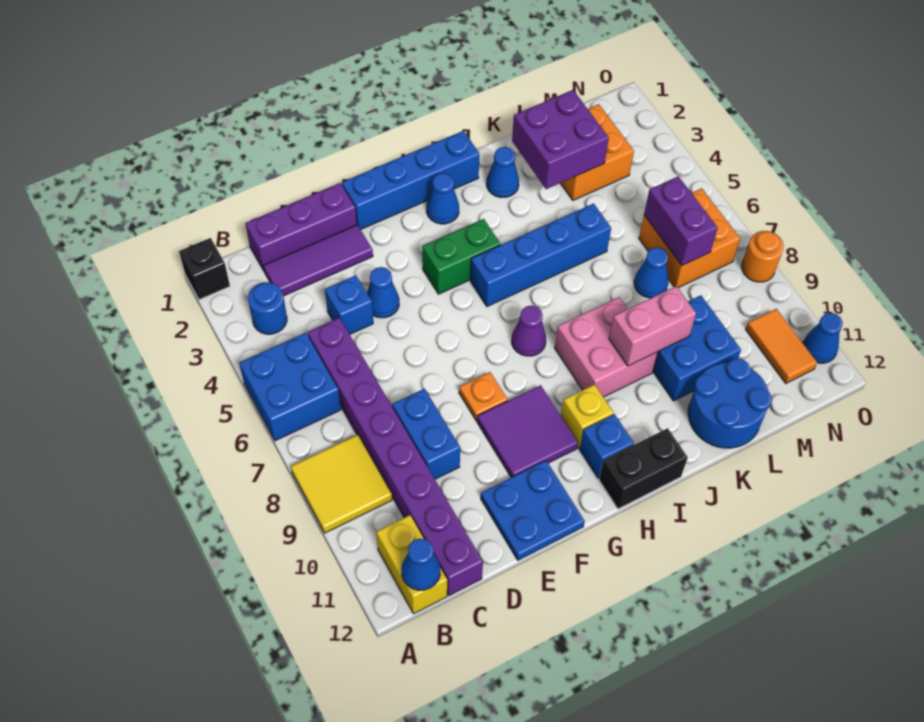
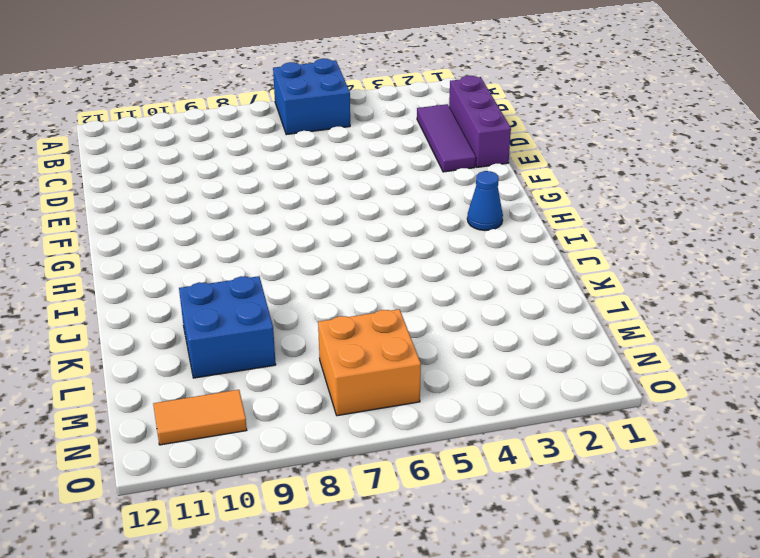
none -> black brick A1 level 1
none -> yellow tile A8:B9 level 1
none -> blue round brick B3 level 1
none -> yellow brick B11:B12 level 1

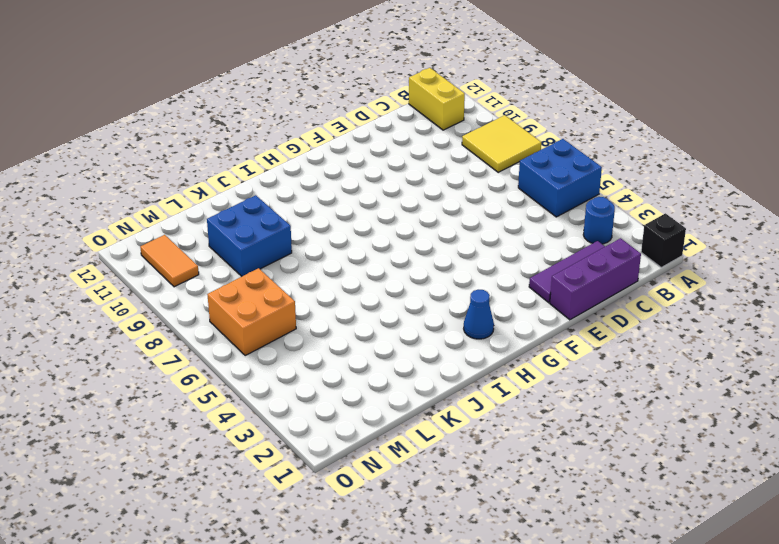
none -> purple brick C5:C12 level 1
none -> blue brick D4 level 1
none -> blue brick D8:D9 level 1
none -> blue cone E4 level 1

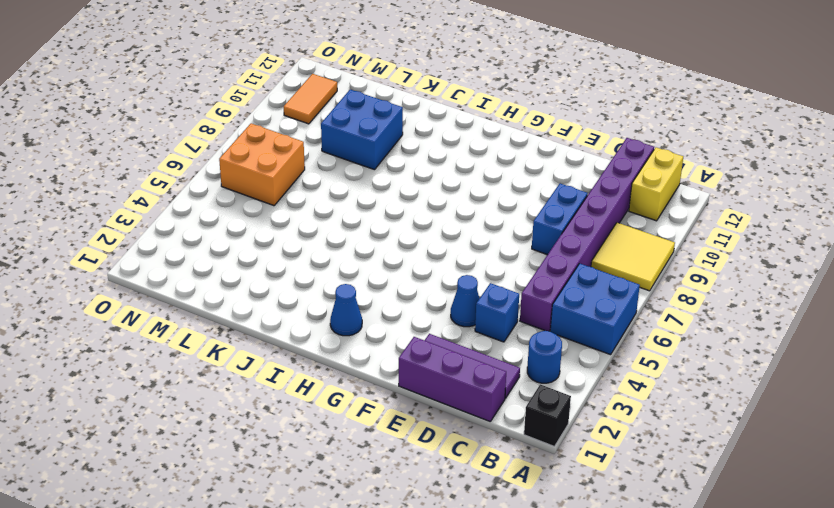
none -> blue plate E11:F12 level 1
none -> blue brick F1:I1 level 1
none -> orange plate F8 level 1
none -> purple tile F9:G10 level 1

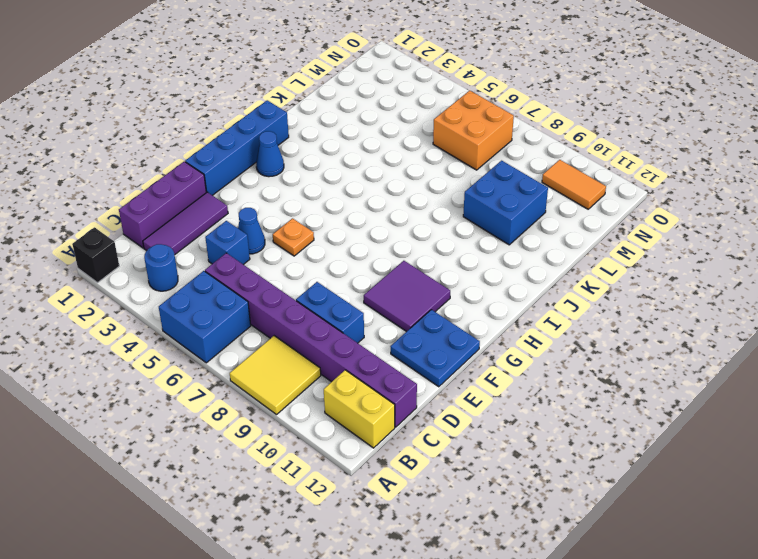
orange plate F5 level 1 -> orange plate F8 level 1
none -> green brick G4:H4 level 1
none -> blue brick H5:K5 level 1
none -> purple cone H7 level 1
none -> yellow brick H10 level 1

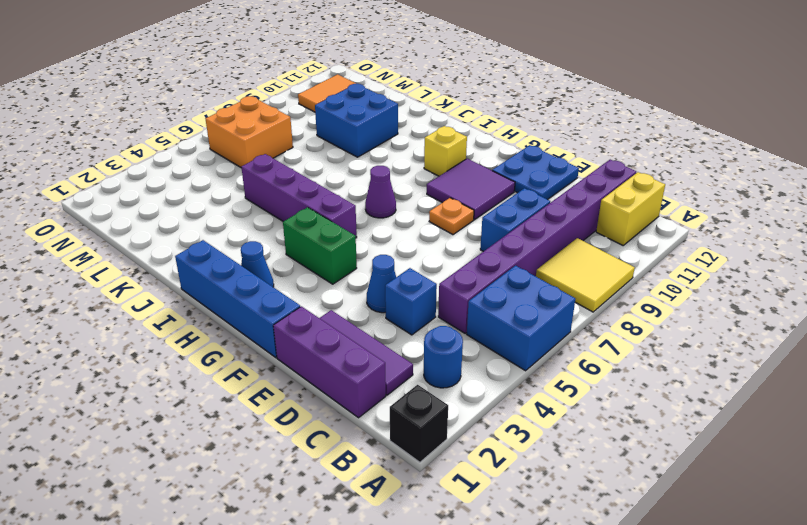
purple brick H5:K5 level 1 -> blue brick H5:K5 level 1
none -> blue brick H11 level 1
none -> black brick H12:I12 level 1
none -> pink brick I8:J9 level 1
none -> blue cone J2 level 1

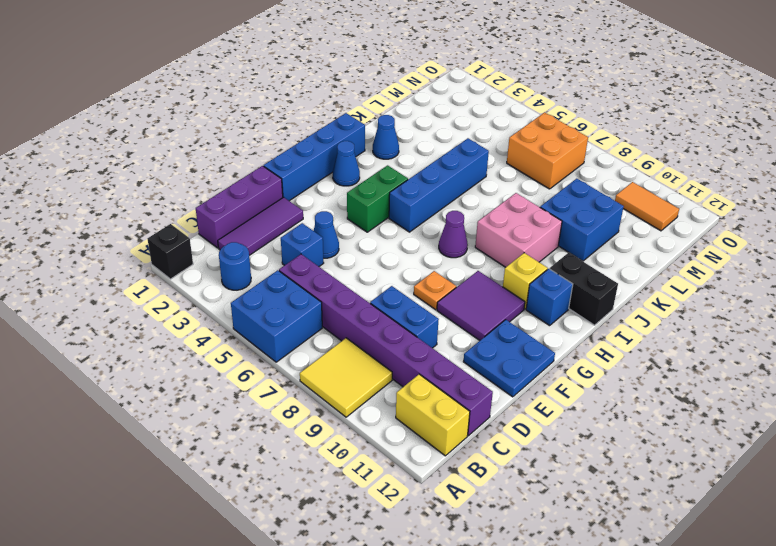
black brick I11:I12 level 1 -> black brick H12:I12 level 1
none -> blue round brick K11:L12 level 1
none -> orange brick L2:M3 level 1
none -> blue cone L7 level 1
none -> orange round brick O8 level 1

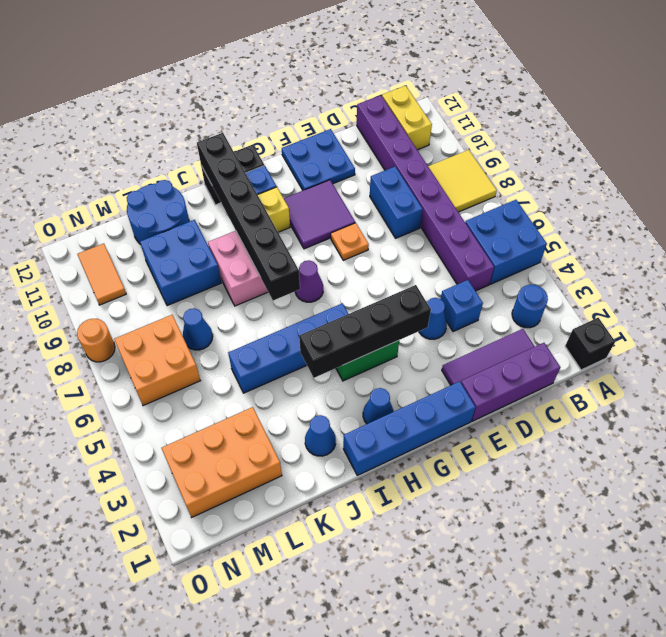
black brick F4:I4 level 2 -> none
black brick I7:I12 level 2 -> none
orange brick L2:N3 level 1 -> orange brick L2:M3 level 1
none -> blue cone O11 level 1
none -> blue cone B12 level 2
none -> pink brick J9:K9 level 2
none -> purple brick K2:L3 level 2

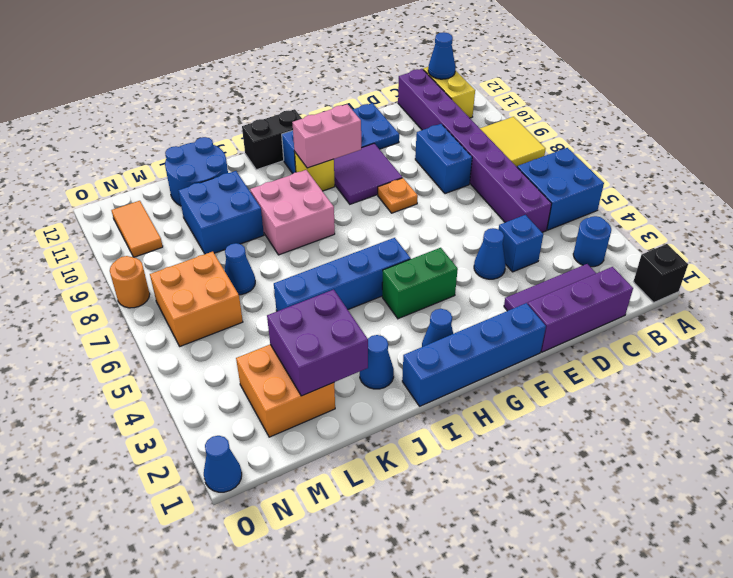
pink brick G10:H10 level 2 -> pink brick J9:K9 level 2
blue cone O1 level 1 -> blue cone O11 level 1
none -> purple cone H7 level 1
none -> purple brick M6:M7 level 2

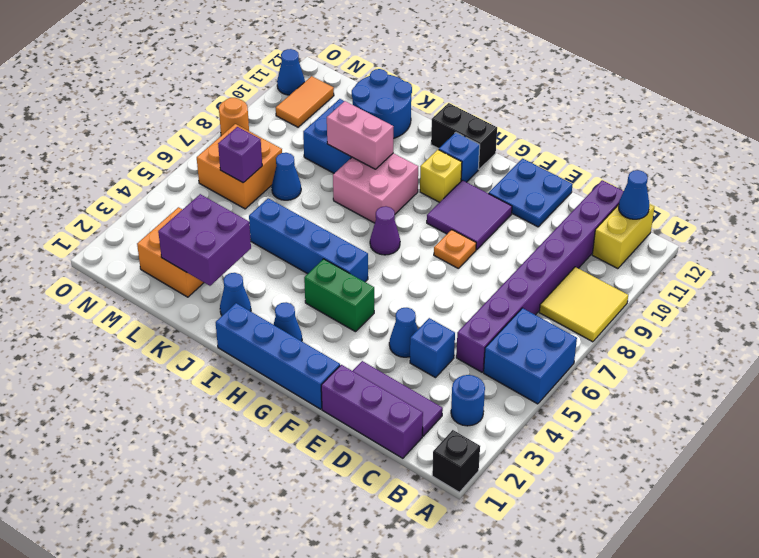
purple brick M6 level 2 -> purple brick M6:M7 level 2
none -> blue brick D8:D9 level 1

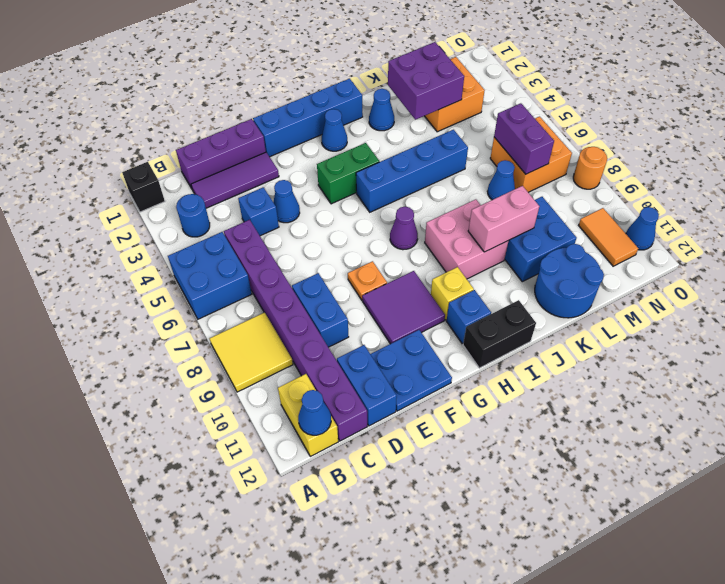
blue brick D11:D12 level 1 -> none

